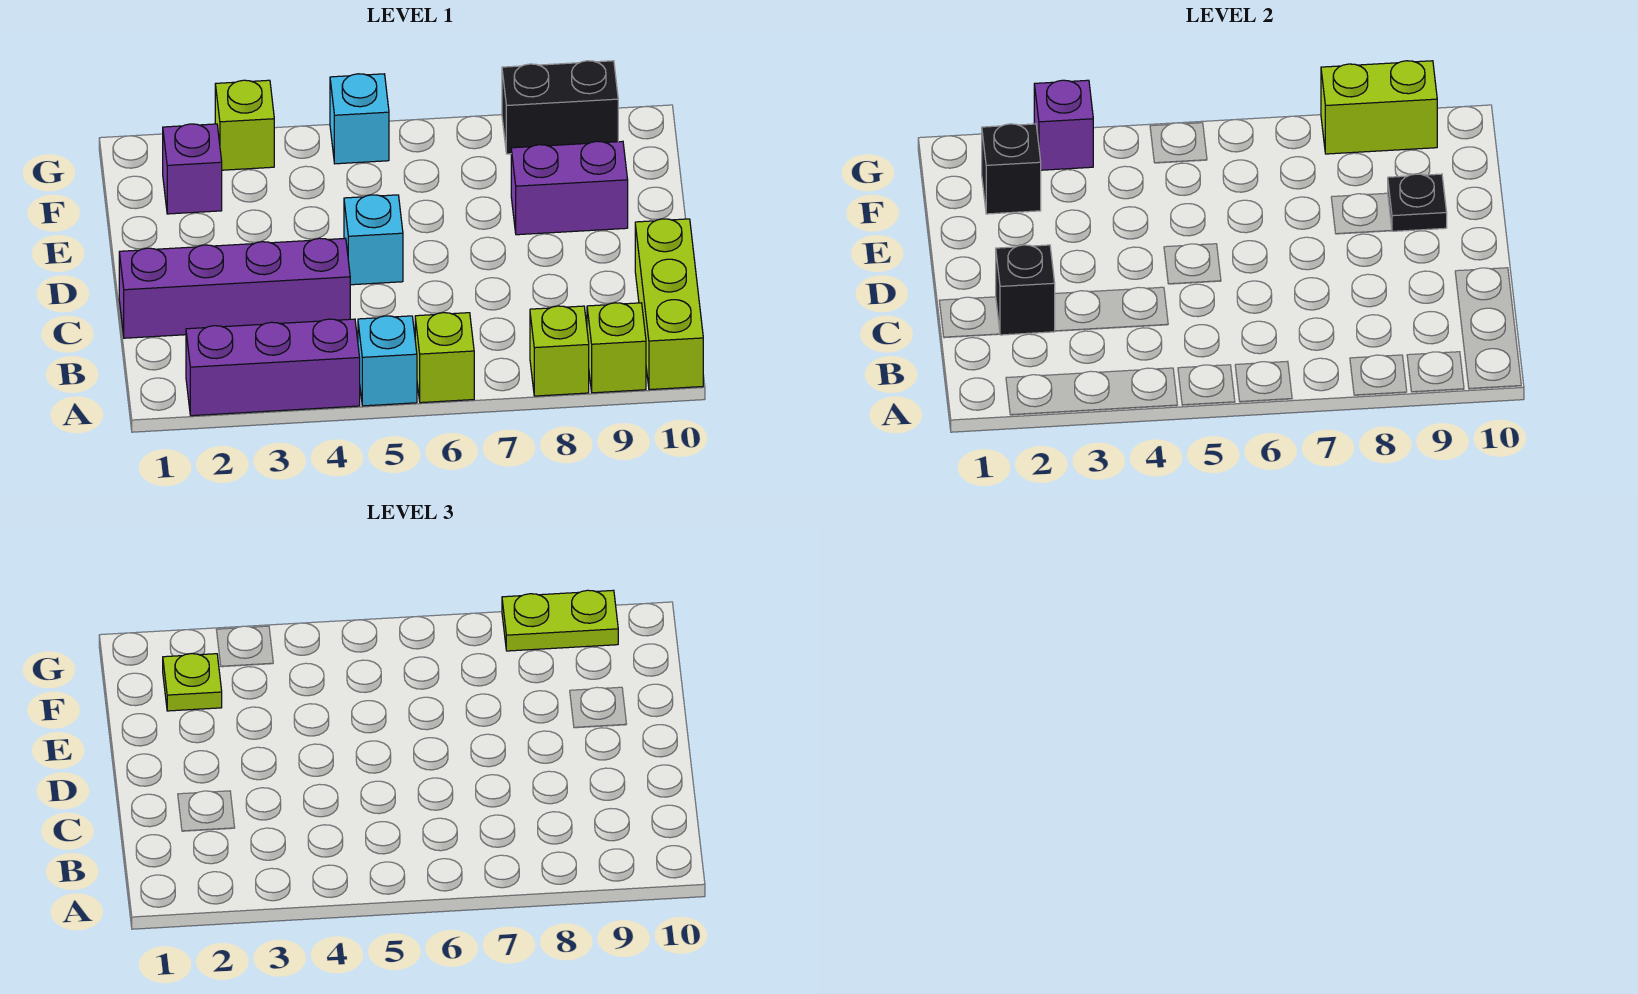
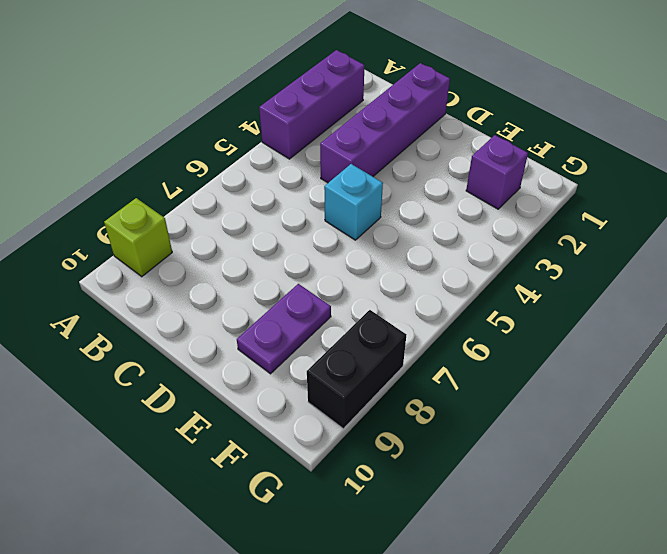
purple plate E8:E9 level 1 -> purple brick E8:E9 level 1
none -> cyan brick A5 level 1
none -> lime brick A6 level 1
none -> lime brick A8 level 1

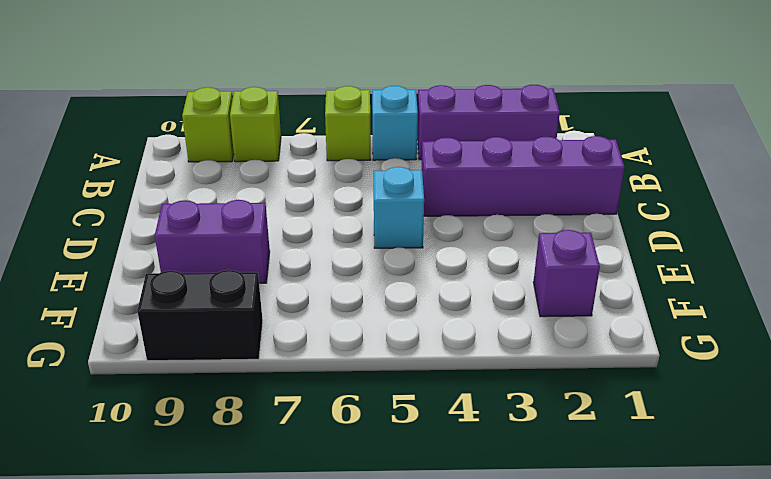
none -> lime brick A10:C10 level 1
none -> lime brick G3 level 1
none -> cyan brick G5 level 1

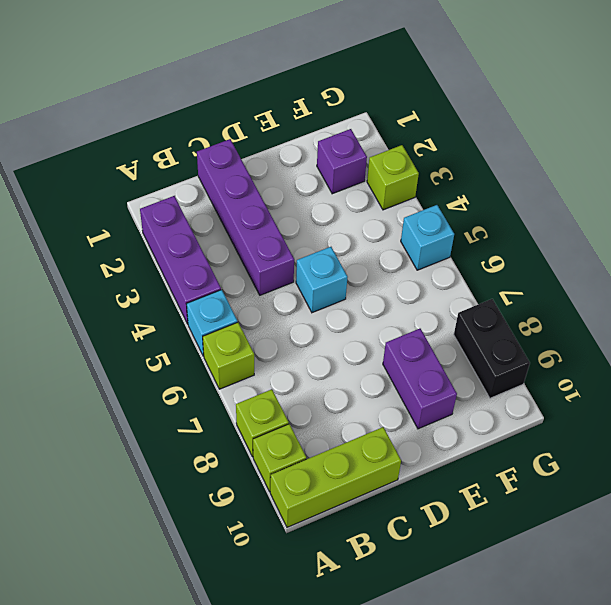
none -> black brick C2 level 2
none -> black plate E9 level 2
none -> black brick F2 level 2

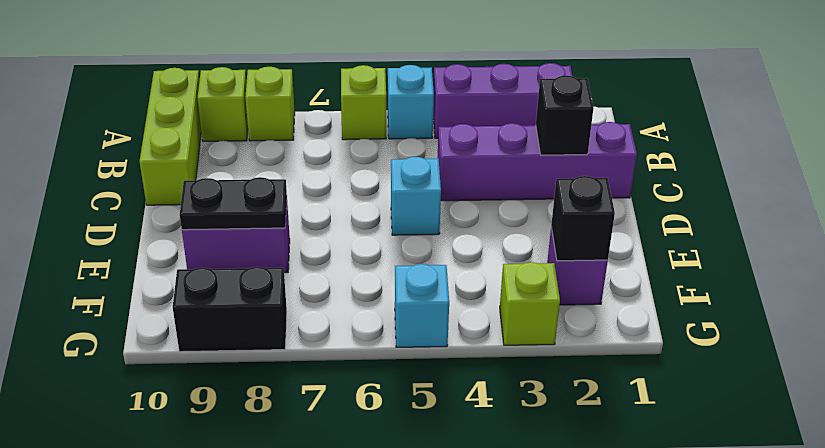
black plate E8:E9 level 2 -> black plate E9 level 2
none -> purple brick G3 level 2
none -> lime brick G8:G9 level 2
none -> lime plate F2 level 3

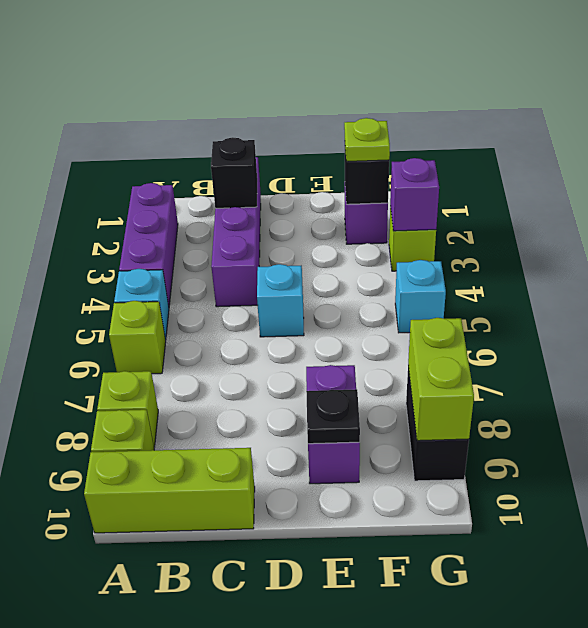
none -> lime plate G8:G9 level 3

